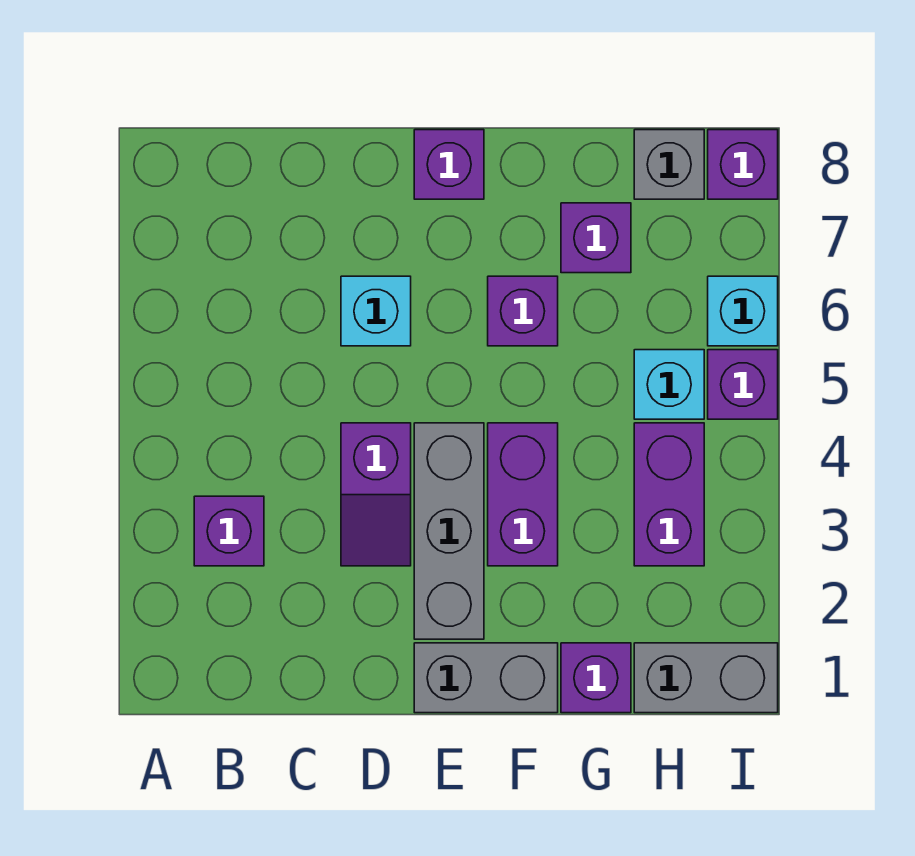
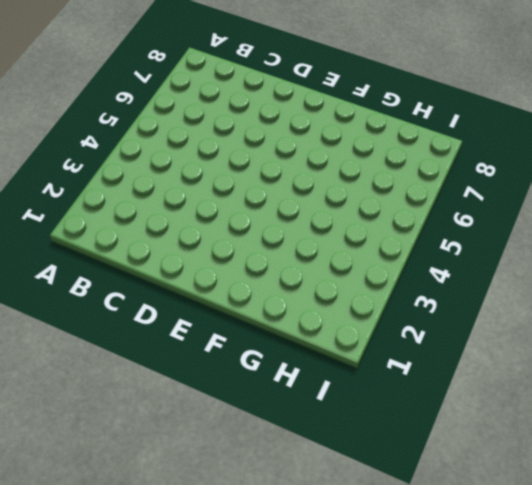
none -> purple brick B3 level 1
none -> purple slope D3:D4 level 1 top 4
none -> cyan brick D6 level 1

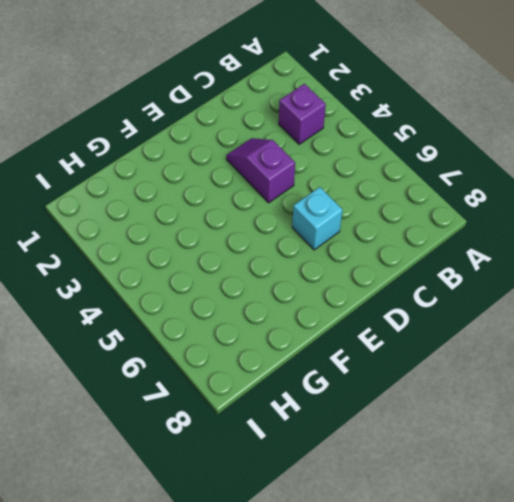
none -> grey brick E1:F1 level 1
none -> grey brick E2:E4 level 1
none -> purple brick E8 level 1

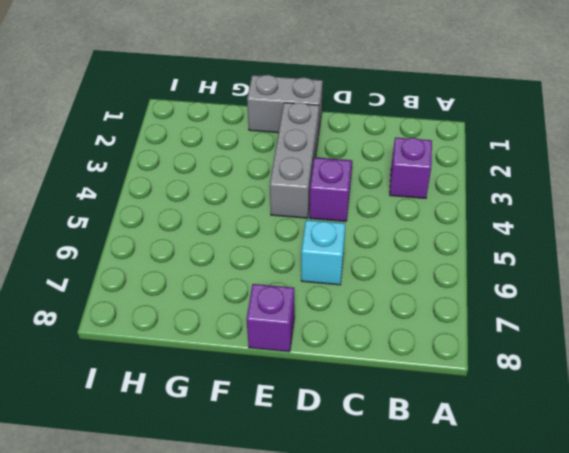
none -> purple brick F3:F4 level 1
none -> purple brick F6 level 1
none -> purple brick G1 level 1

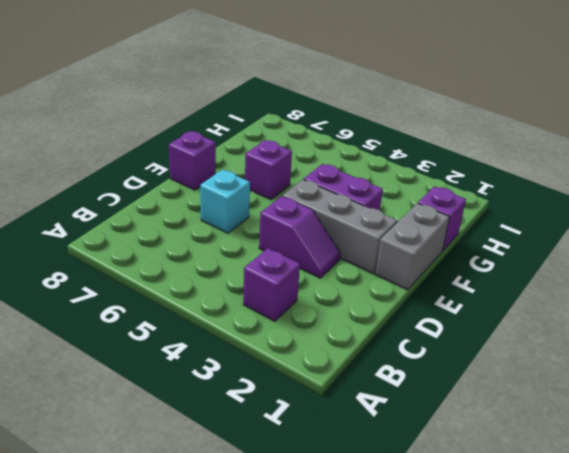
none -> purple brick G7 level 1
none -> grey brick H1:I1 level 1
none -> purple brick H3:H4 level 1

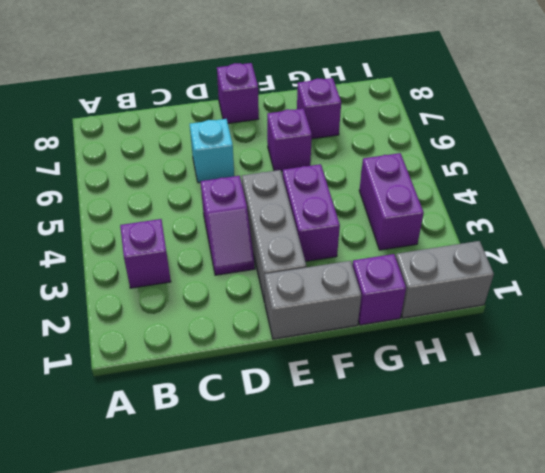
none -> cyan brick H5 level 1
none -> grey brick H8 level 1
none -> purple brick I5 level 1

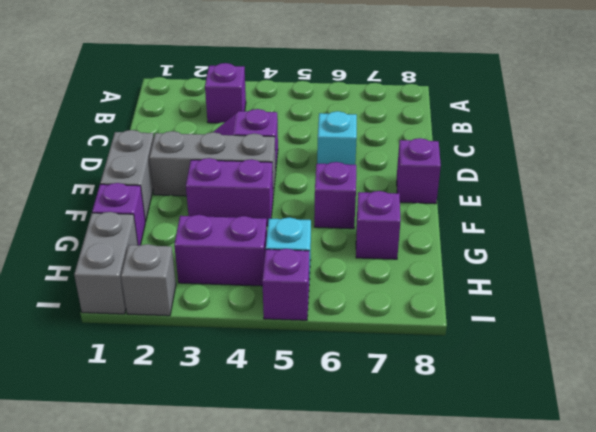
grey brick I2 level 1 -> grey brick H8 level 1
none -> cyan brick I6 level 1
none -> purple brick I8 level 1

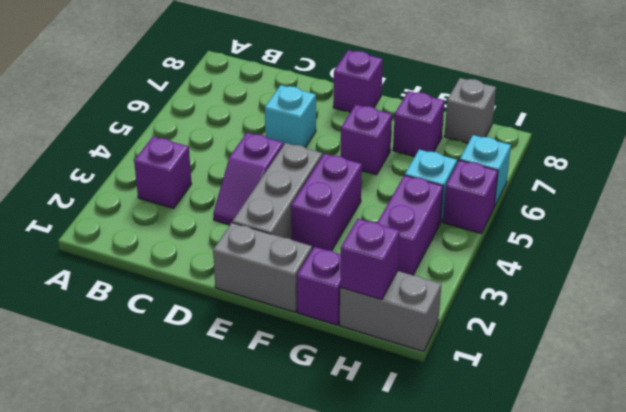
purple brick H1 level 2 -> purple brick I8 level 1

